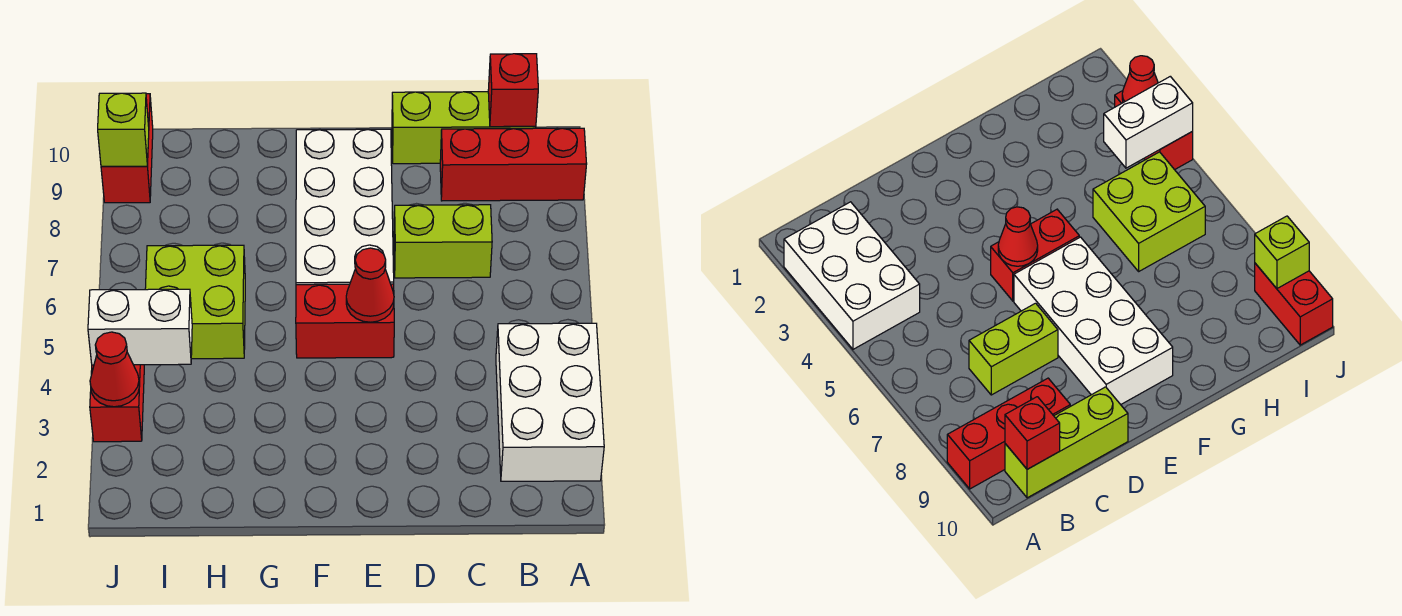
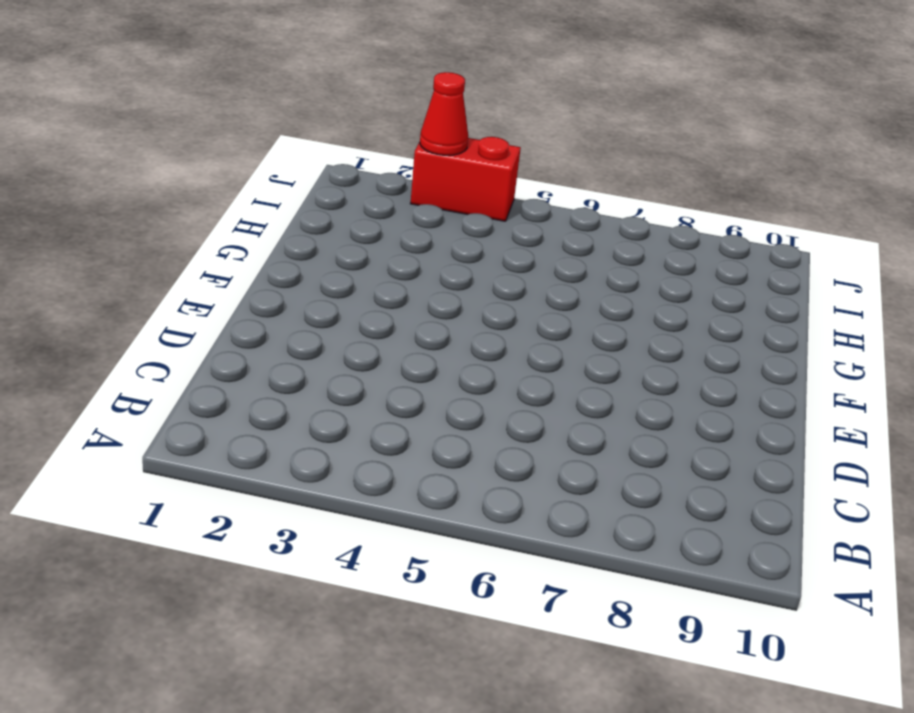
none -> white brick A2:B4 level 1
none -> red brick A9:C9 level 1
none -> lime brick B10:D10 level 1

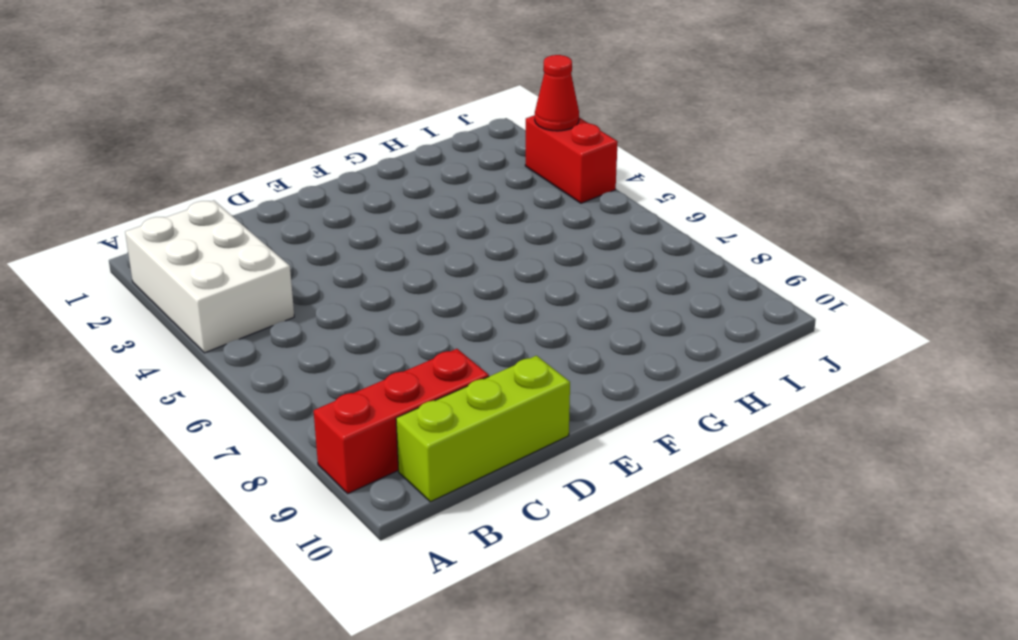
none -> lime brick C7:D7 level 1
none -> red brick E5:F5 level 1
none -> white brick E6:F9 level 1

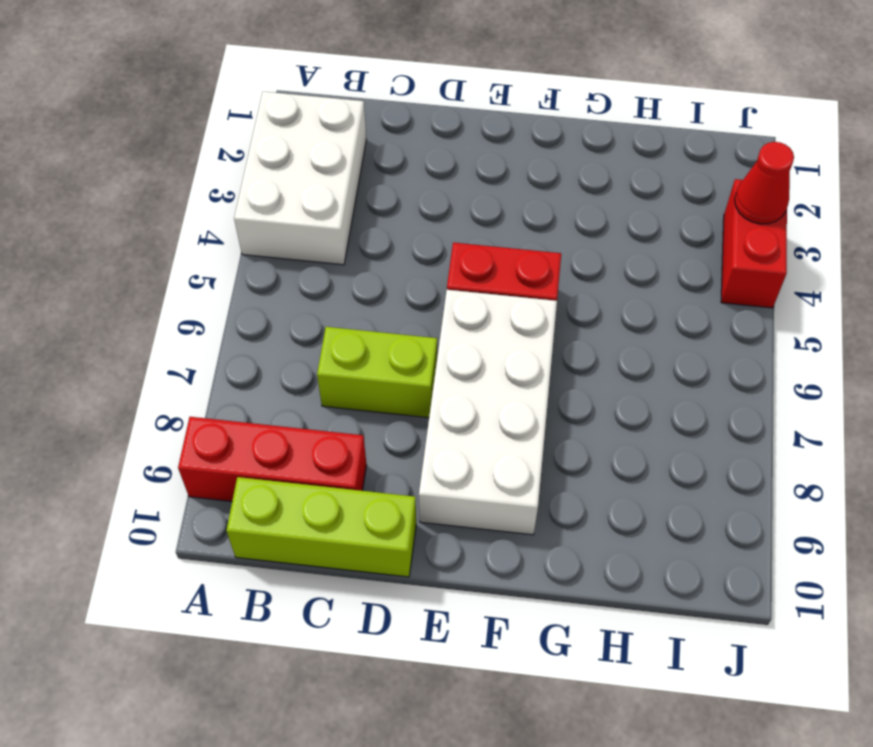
none -> lime brick H5:I6 level 1
none -> red brick J9:J10 level 1
none -> red brick B10 level 2

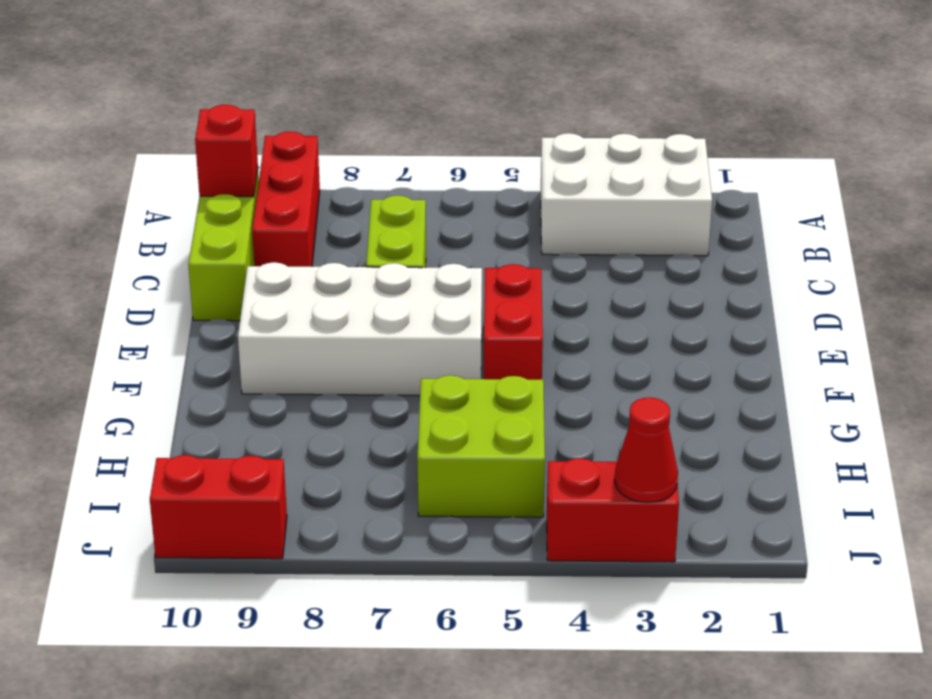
none -> red cone E5 level 2
none -> white brick I4:J4 level 2
none -> lime brick J9 level 2

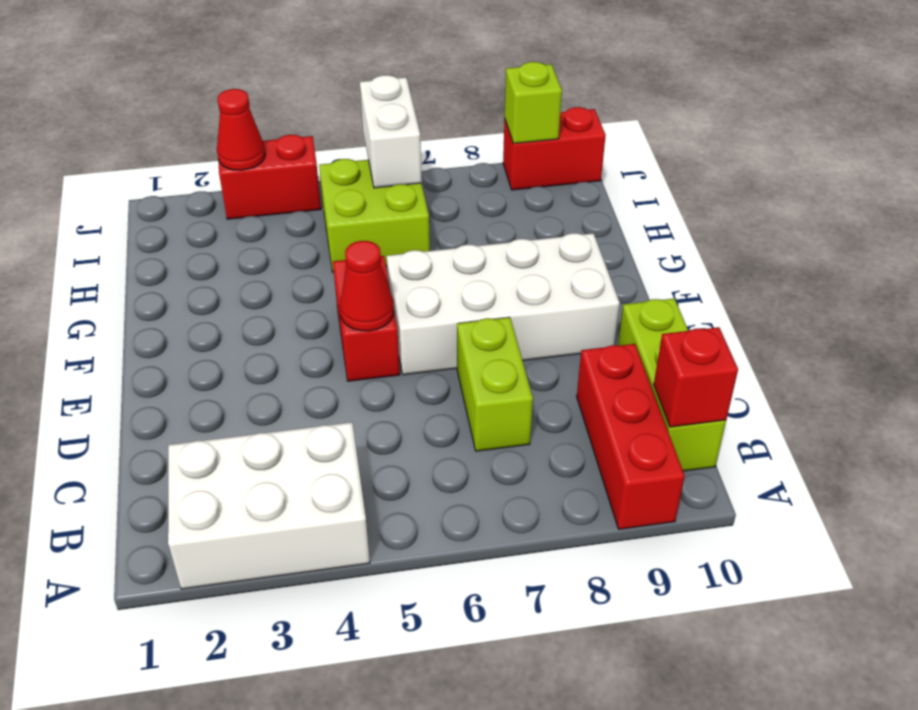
white brick I6:J6 level 2 -> white brick I4:J4 level 2

